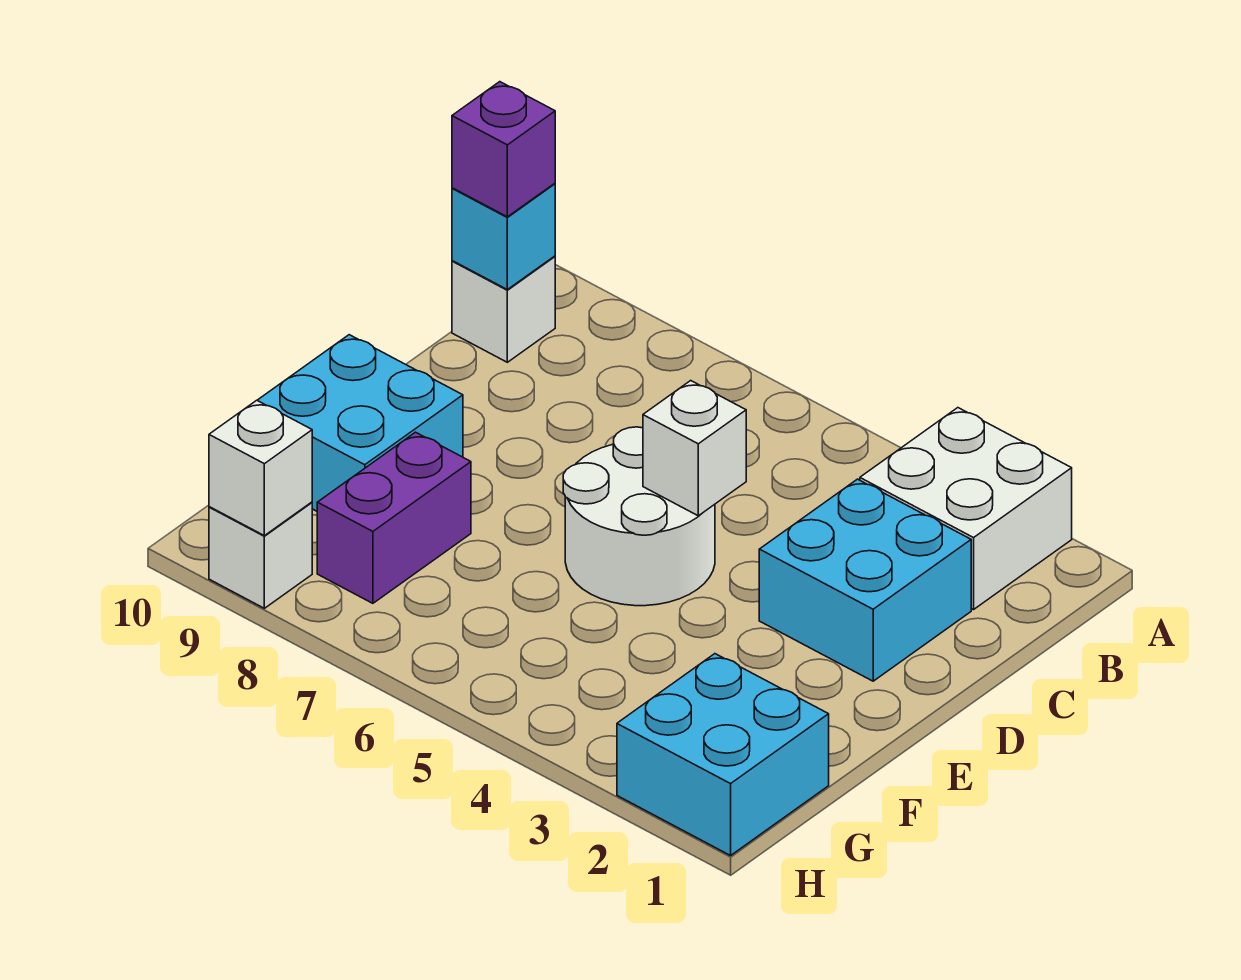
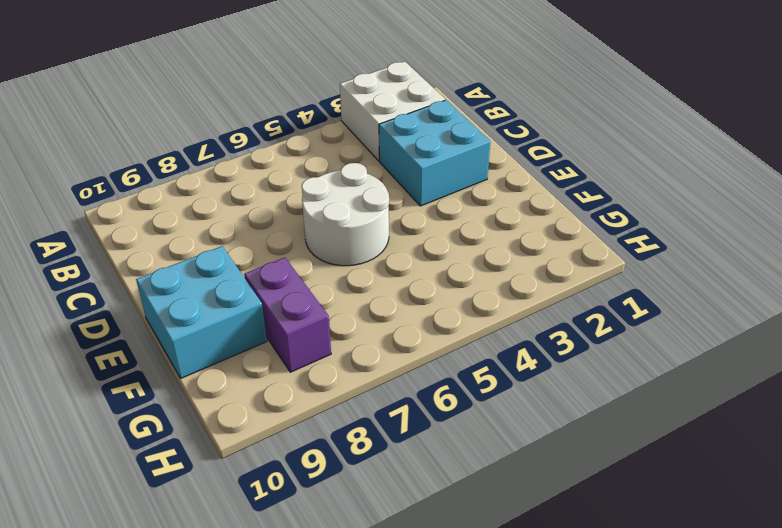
none -> white brick B10 level 1
none -> cyan brick G1:H2 level 1
none -> white brick H9 level 1

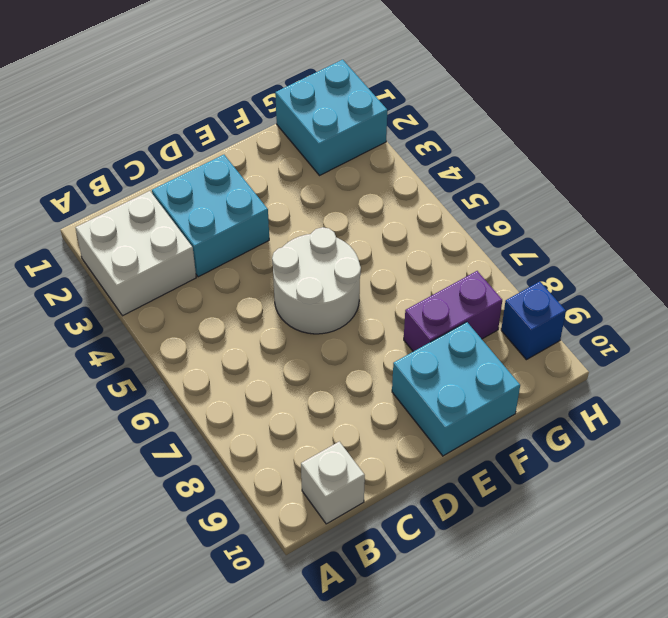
blue brick H9 level 1 -> white brick H9 level 1
none -> cyan brick B10 level 2
none -> white brick D5 level 2
none -> white brick H9 level 2

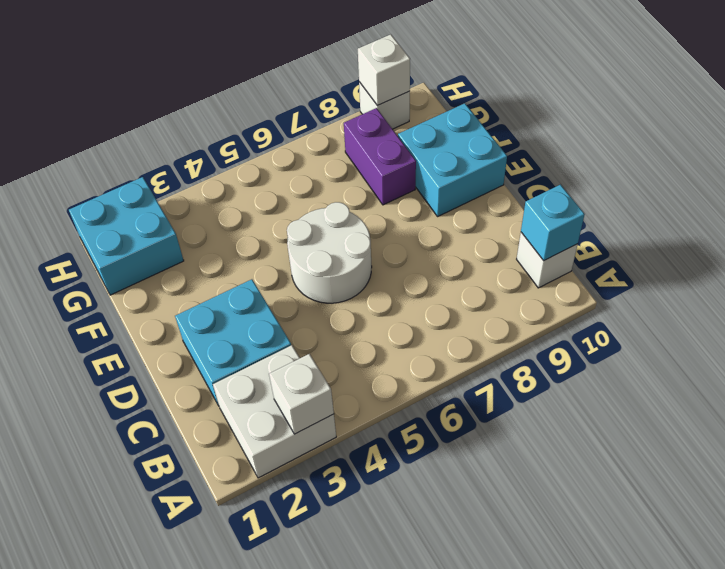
white brick A3 level 2 -> white brick D5 level 2
none -> purple brick B10 level 3

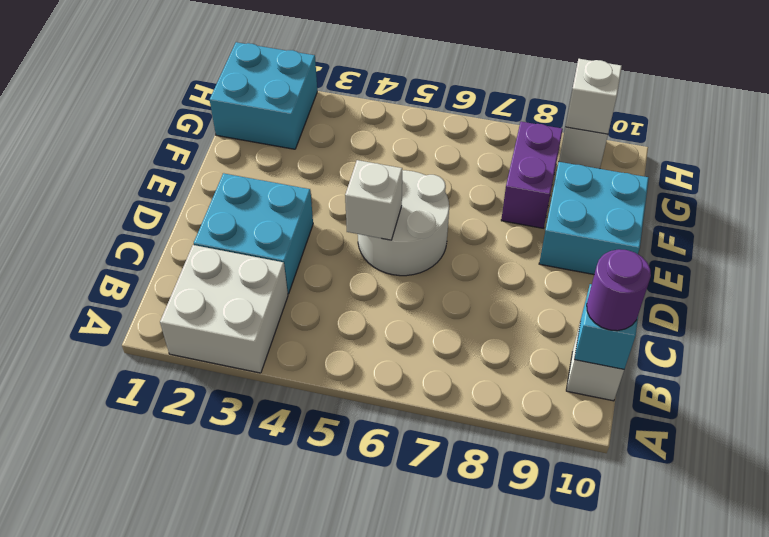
purple round brick B10 level 3 -> purple brick B10 level 3

